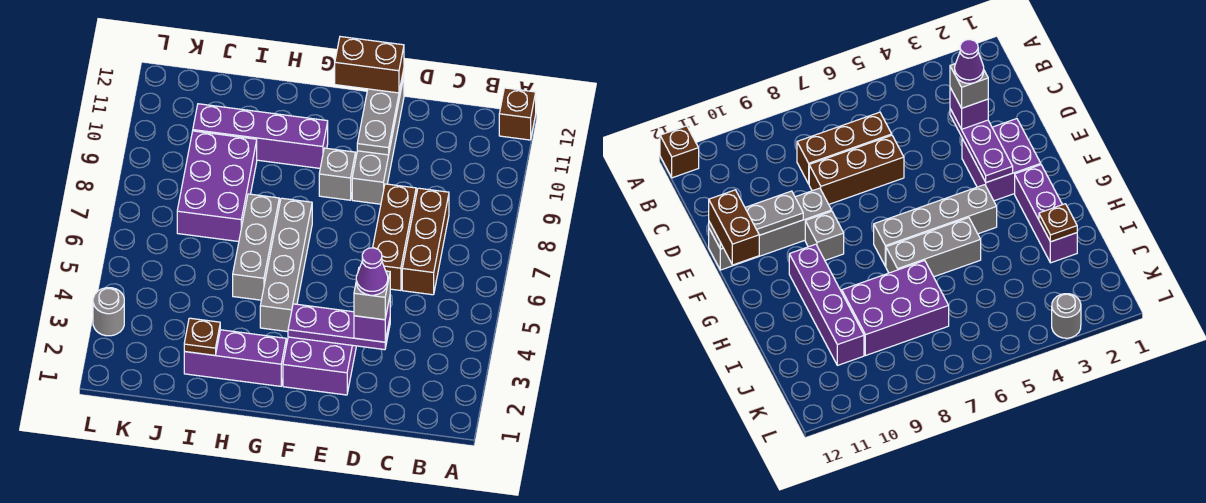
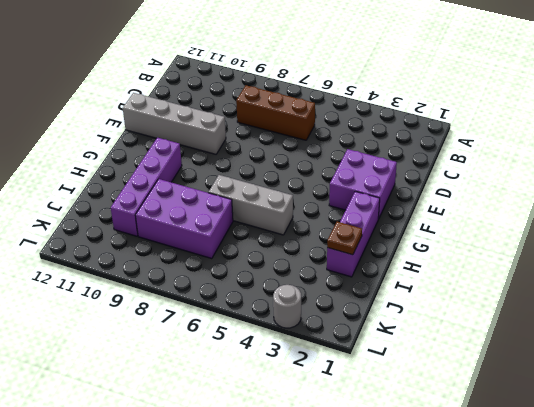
none -> brown brick A12 level 1
none -> brown brick D6:D8 level 1
none -> grey brick F9 level 1

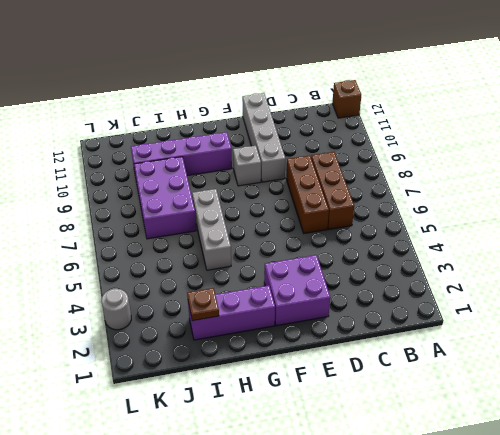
none -> grey brick G4:G7 level 1
none -> purple plate D3:F3 level 2
none -> grey plate E10:E12 level 2

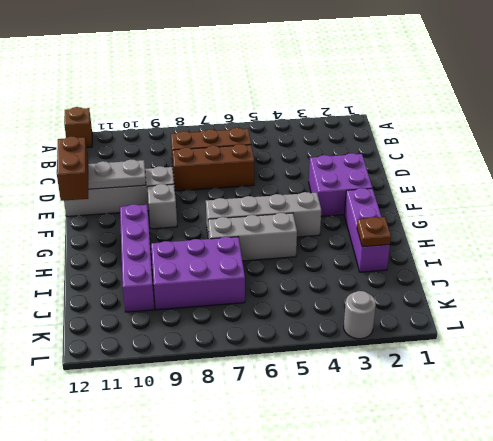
none -> purple plate D3:F3 level 2
none -> purple brick D3 level 3
none -> grey brick D3 level 4

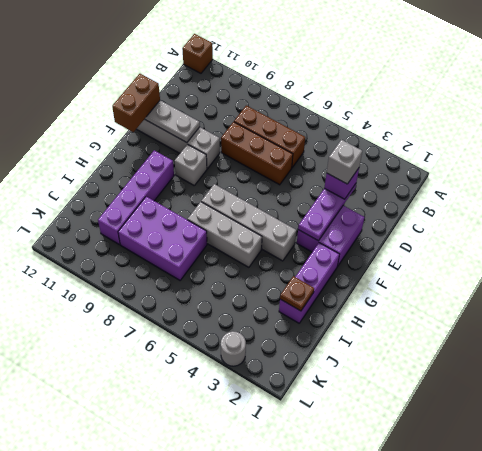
none -> purple cone D3 level 5

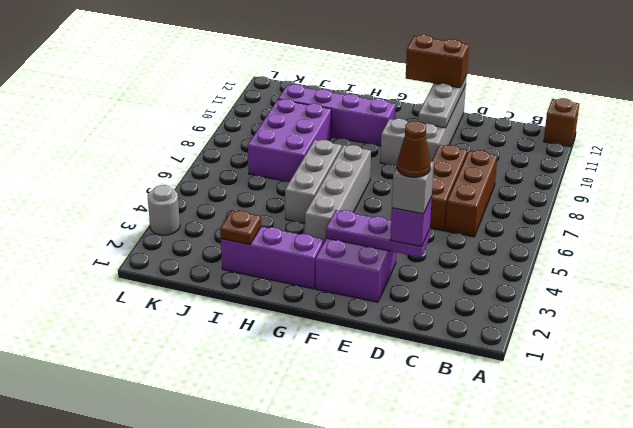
brown cone D3 level 5 -> purple cone D3 level 5

